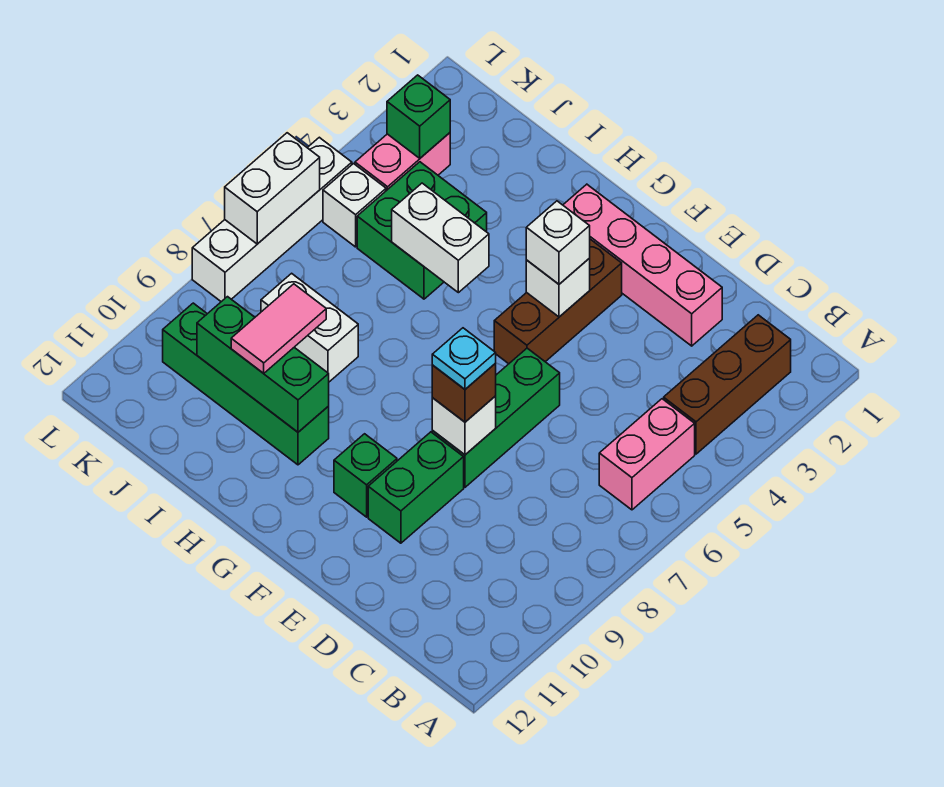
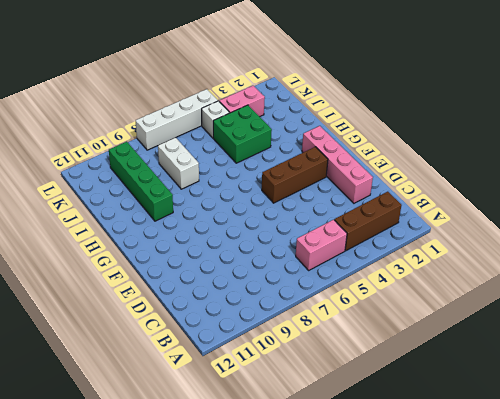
none -> green brick E6:E8 level 1
none -> green brick E9:E10 level 1
none -> green brick F10 level 1

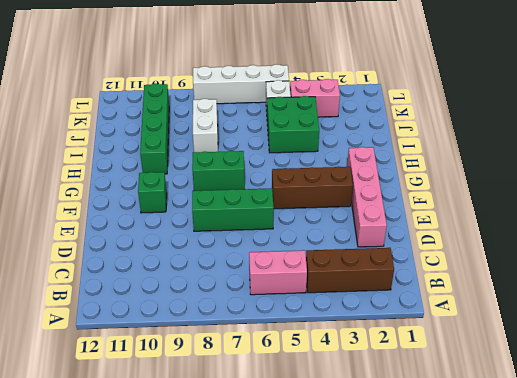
green brick G7:G8 level 1 -> green brick E9:E10 level 1
none -> white brick E8 level 2
none -> white brick F4 level 2
none -> white brick H5:I5 level 2

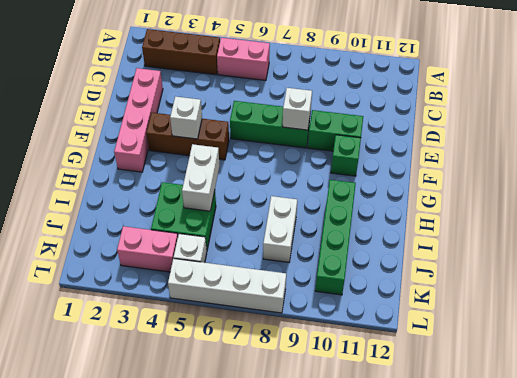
none -> green brick H10:J10 level 2
none -> green brick K3 level 2
none -> white brick L6:L7 level 2

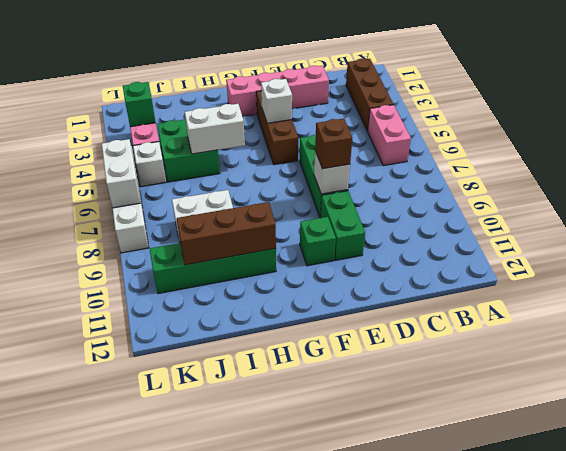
brown brick H10:J10 level 2 -> green brick H10:J10 level 2
none -> white brick F4 level 3
none -> pink tile I9:I10 level 3
none -> cyan plate E8 level 4

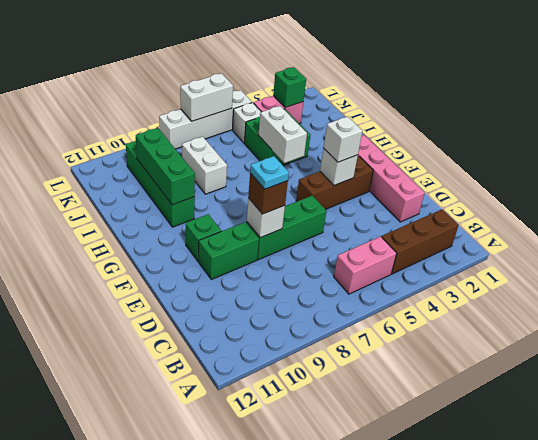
none -> pink tile I9:I10 level 3

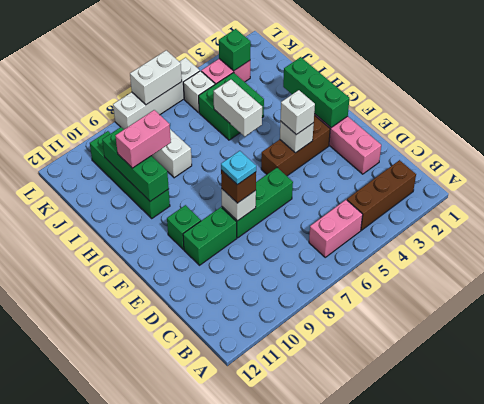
green brick F2:H2 level 2 -> none
pink brick I9:I10 level 3 -> pink tile I9:I10 level 3

